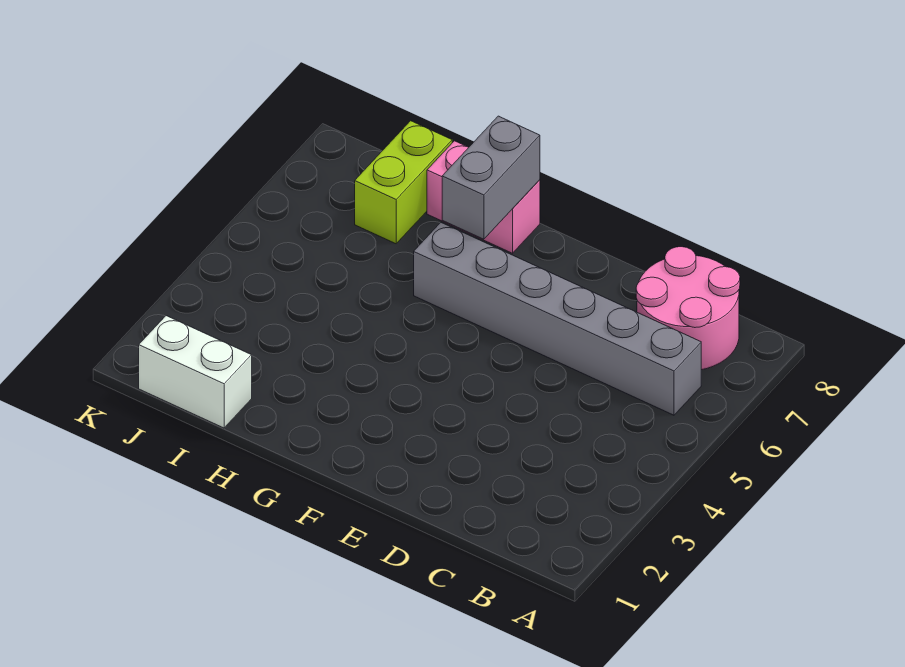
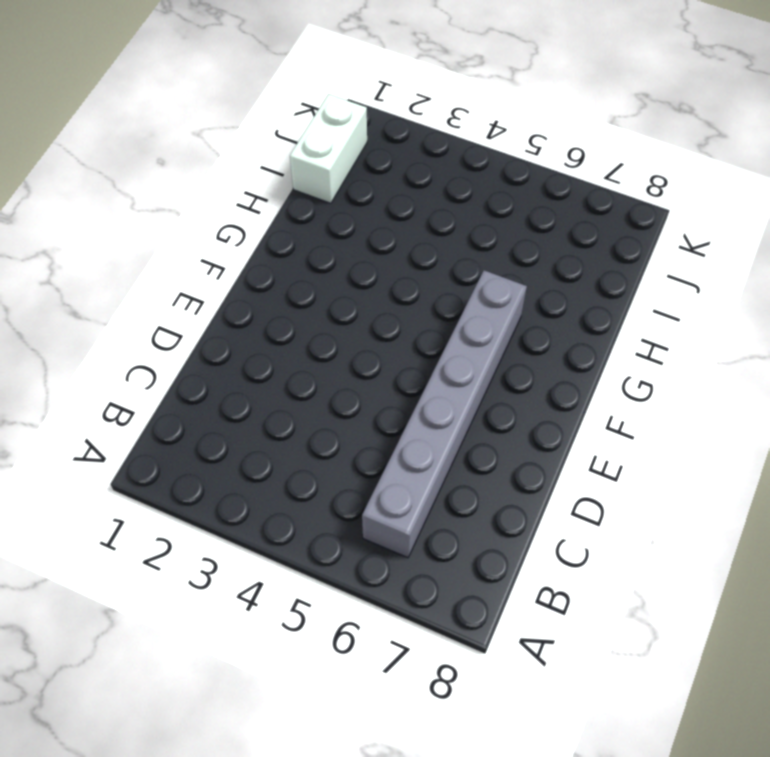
none -> pink round brick B7:C8 level 1
none -> pink brick G8:H8 level 1

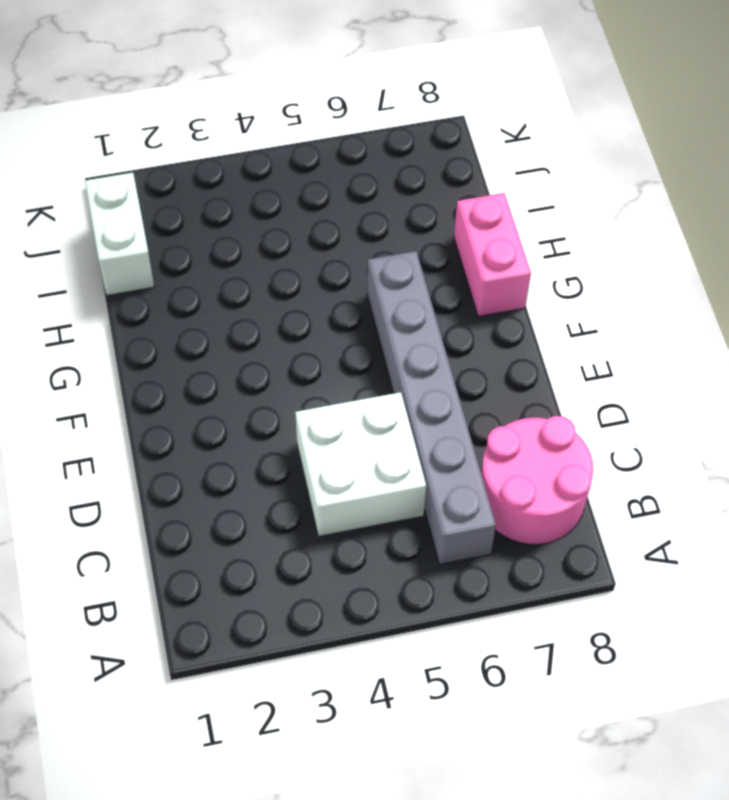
white brick C4:D5 level 1 -> none
none -> lime brick I7:I8 level 1
none -> grey brick G7:G8 level 2

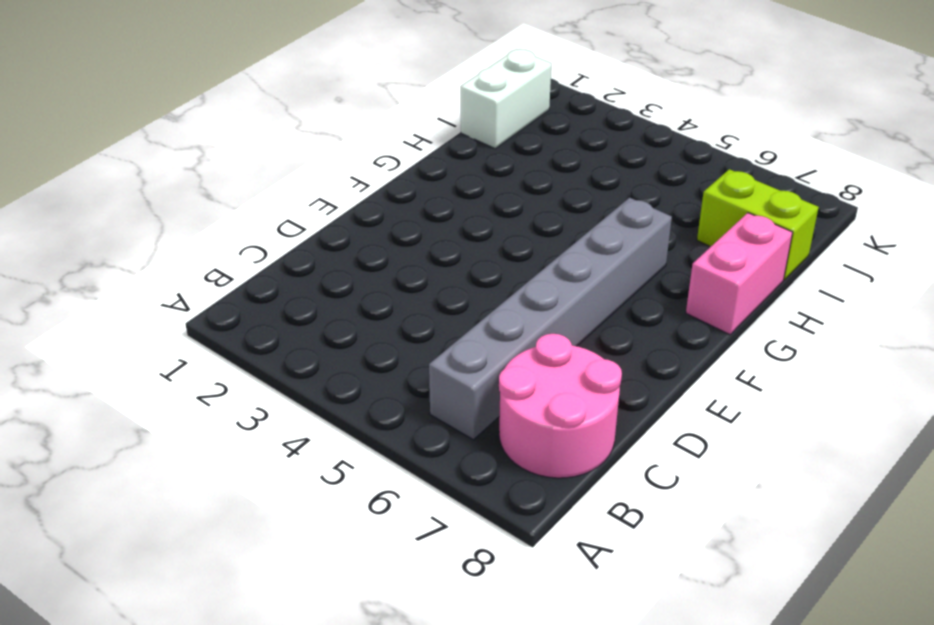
none -> grey brick G7:G8 level 2

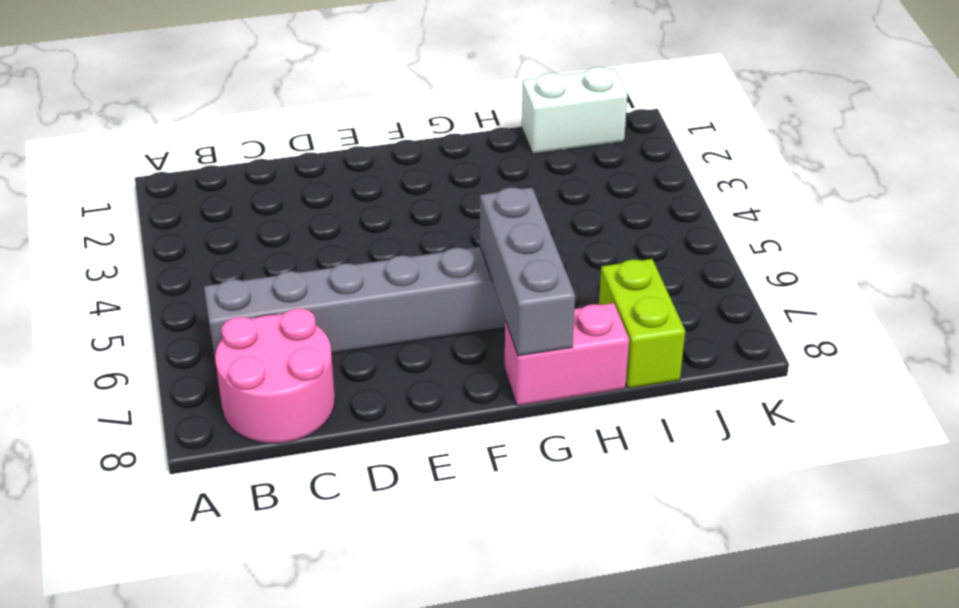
grey brick G6:G8 level 2 -> grey brick G7:G8 level 2

